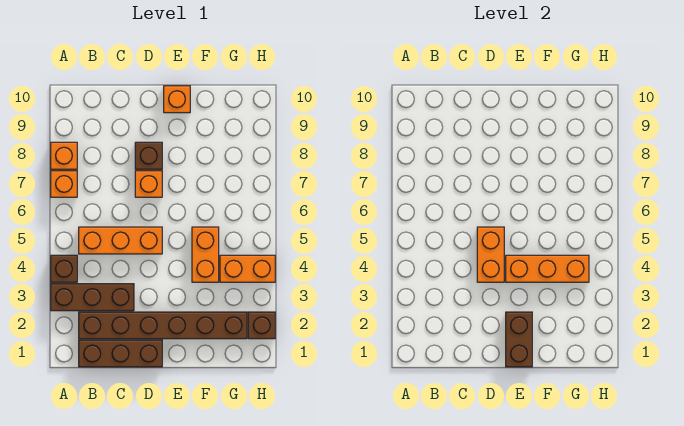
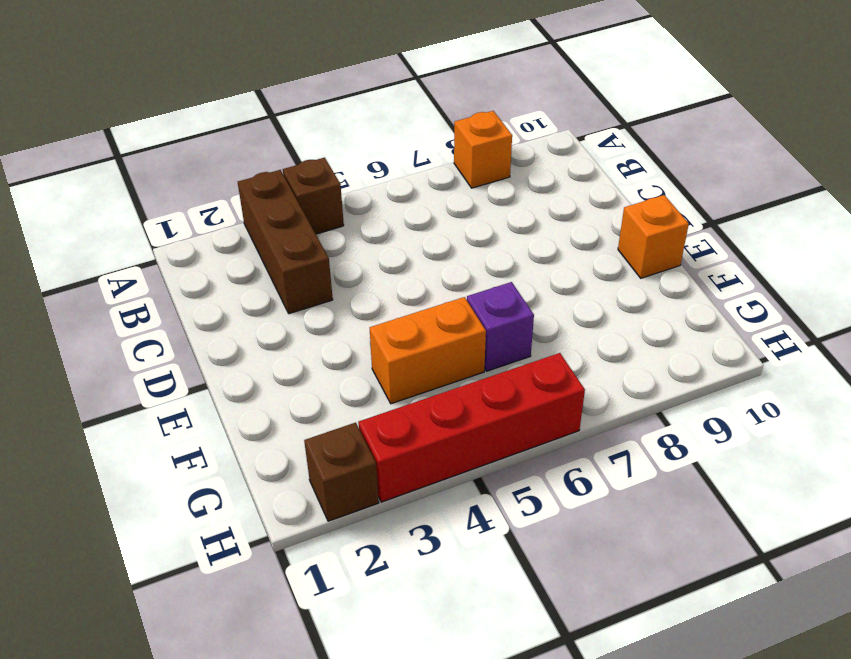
purple brick F6 level 1 -> none
red brick H3:H6 level 1 -> orange brick G4:H4 level 1
none -> orange brick A7 level 1
none -> brown brick B1:D1 level 1
none -> brown brick B2:G2 level 1

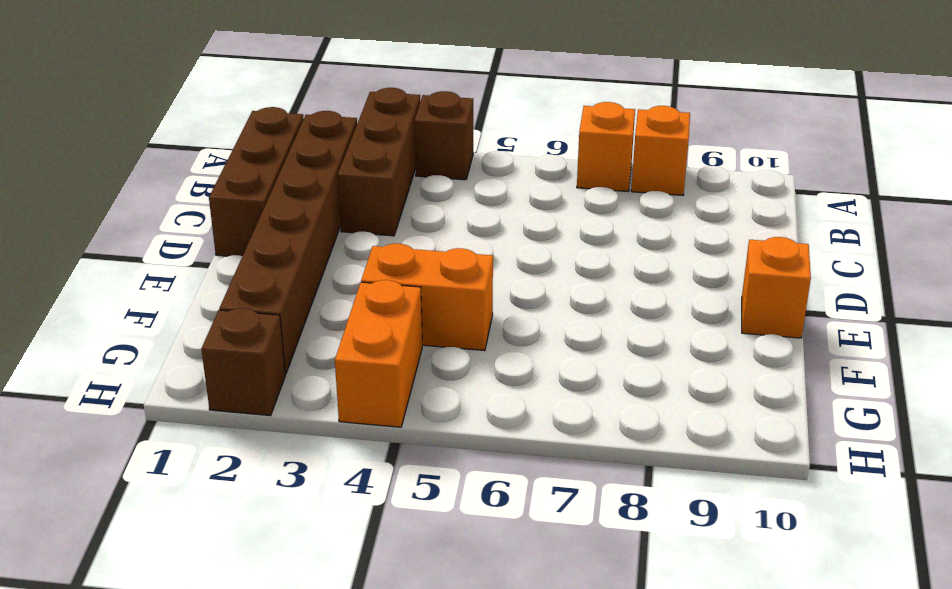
none -> orange brick B5:D5 level 1
none -> orange brick D7 level 1
none -> brown brick D8 level 1

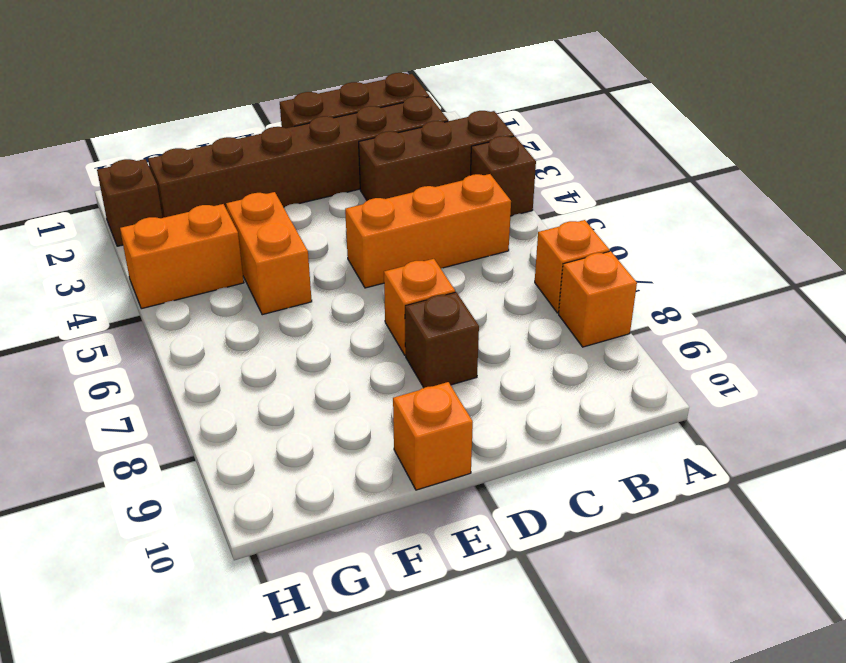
none -> orange brick D4:D5 level 2
none -> brown brick E1:E2 level 2
none -> orange brick E4:G4 level 2

